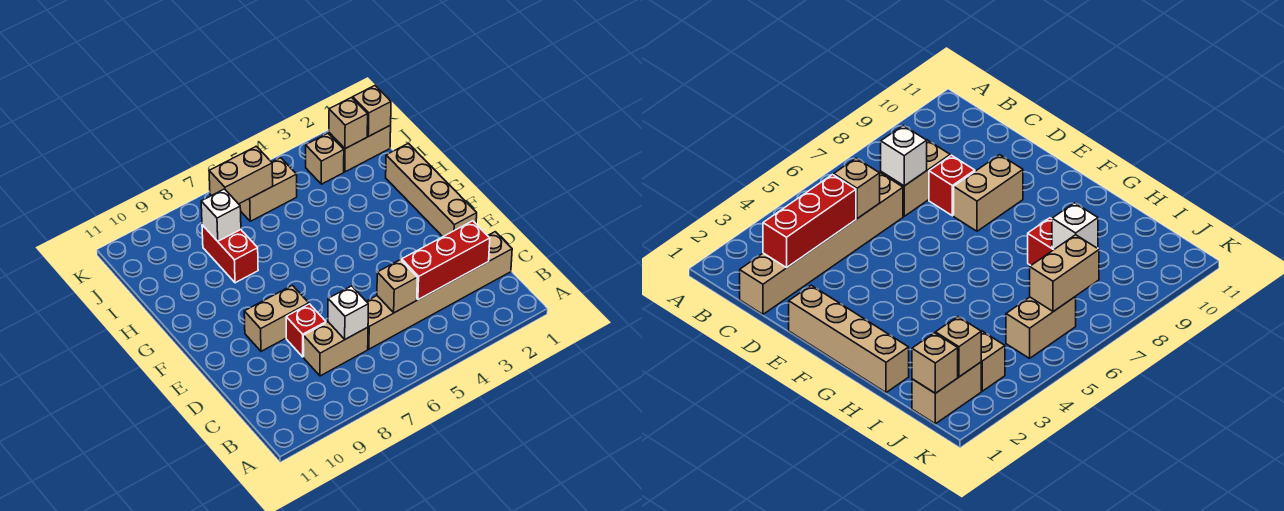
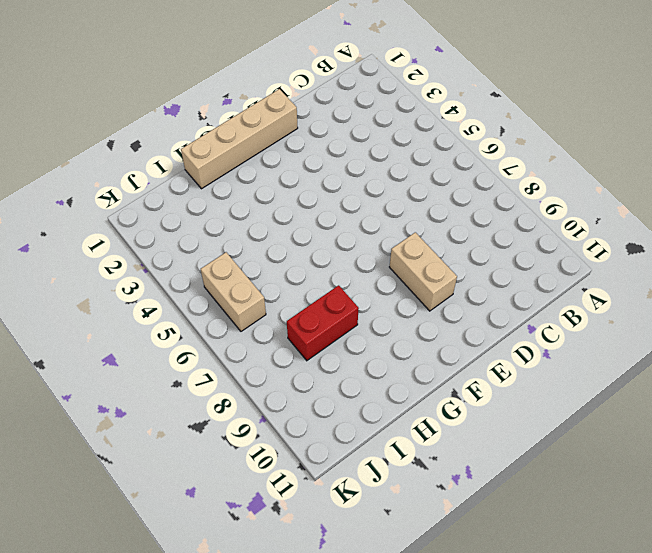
none -> tan brick C1:C6 level 1
none -> tan brick C7:C8 level 1
none -> red brick D8 level 1

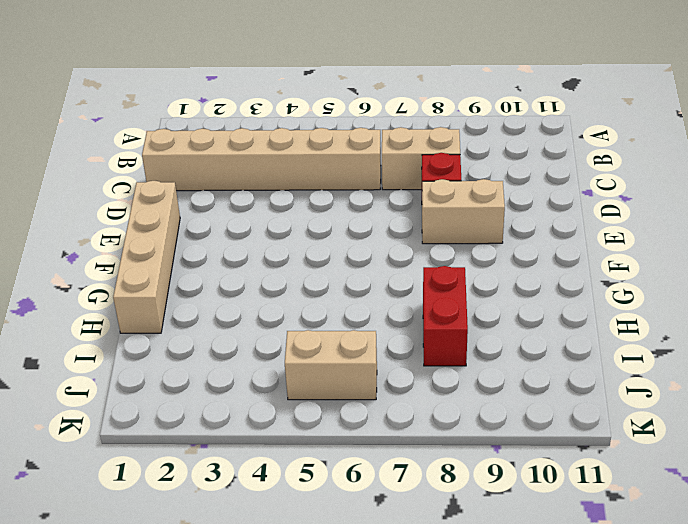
none -> tan brick J1:J2 level 1
none -> tan brick J3 level 1
none -> red brick C2:C4 level 2

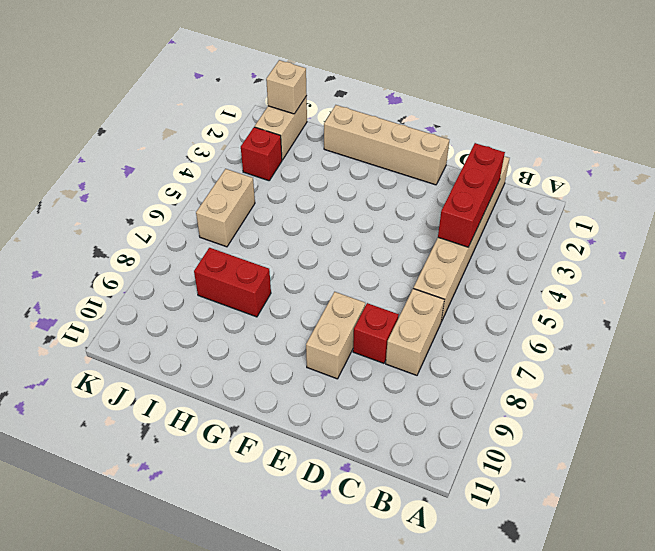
red brick J3 level 1 -> tan brick J3 level 1
none -> tan brick C5 level 2
none -> white brick C7 level 2
none -> white brick I8 level 2

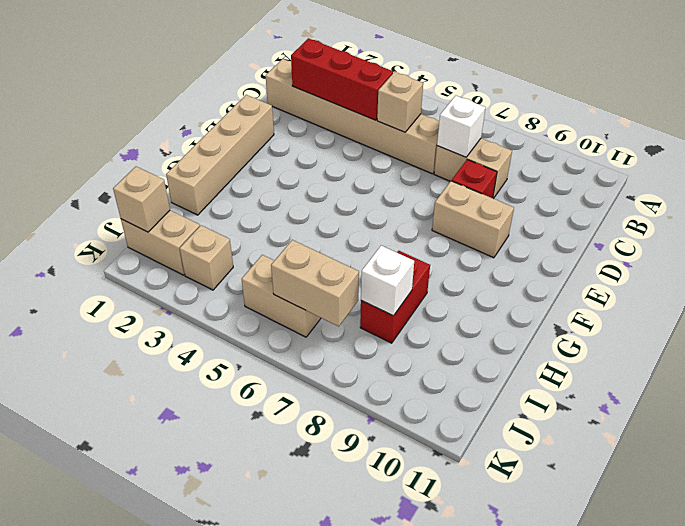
none -> tan brick J2 level 2

